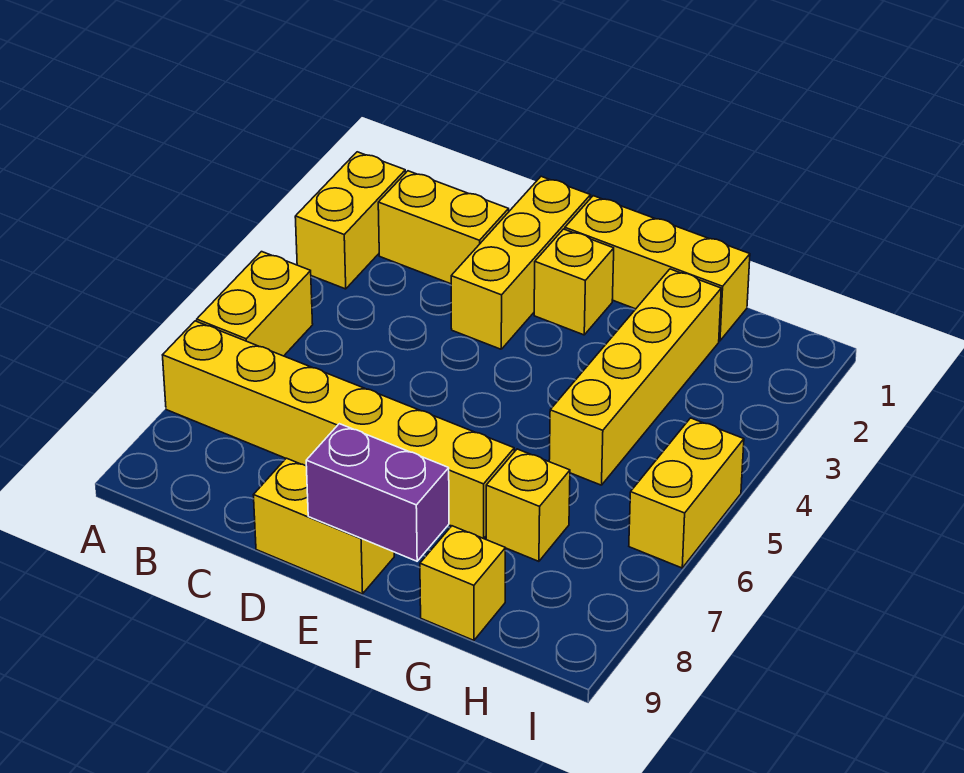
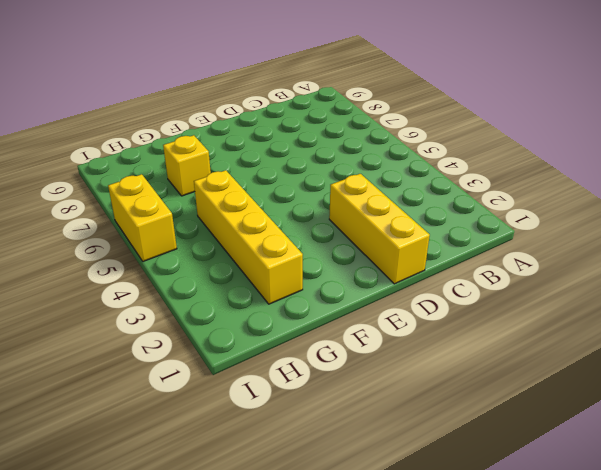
none -> yellow brick A2:A3 level 1
none -> yellow brick A5:A6 level 1
none -> yellow brick A7:F7 level 1

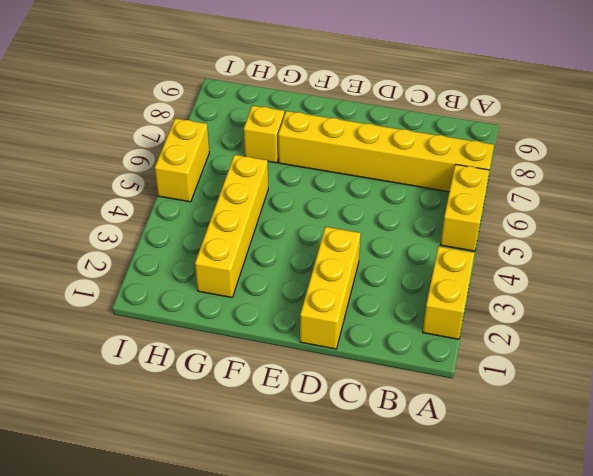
none -> yellow brick B2:C2 level 1
none -> yellow brick D9:E9 level 1
none -> yellow brick E1:G1 level 1

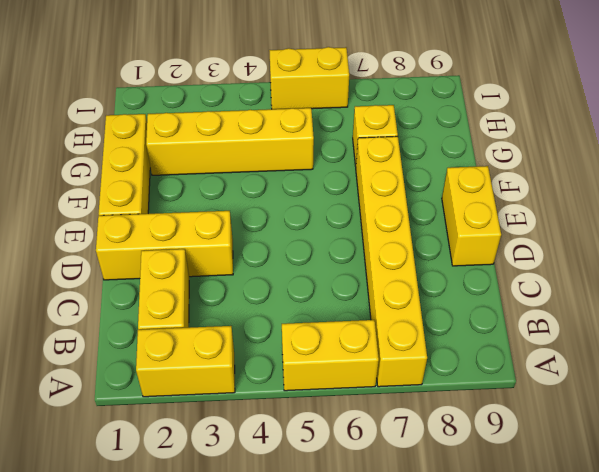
none -> yellow brick E2 level 1
none -> yellow brick G9 level 1
none -> purple brick E9:F9 level 2

